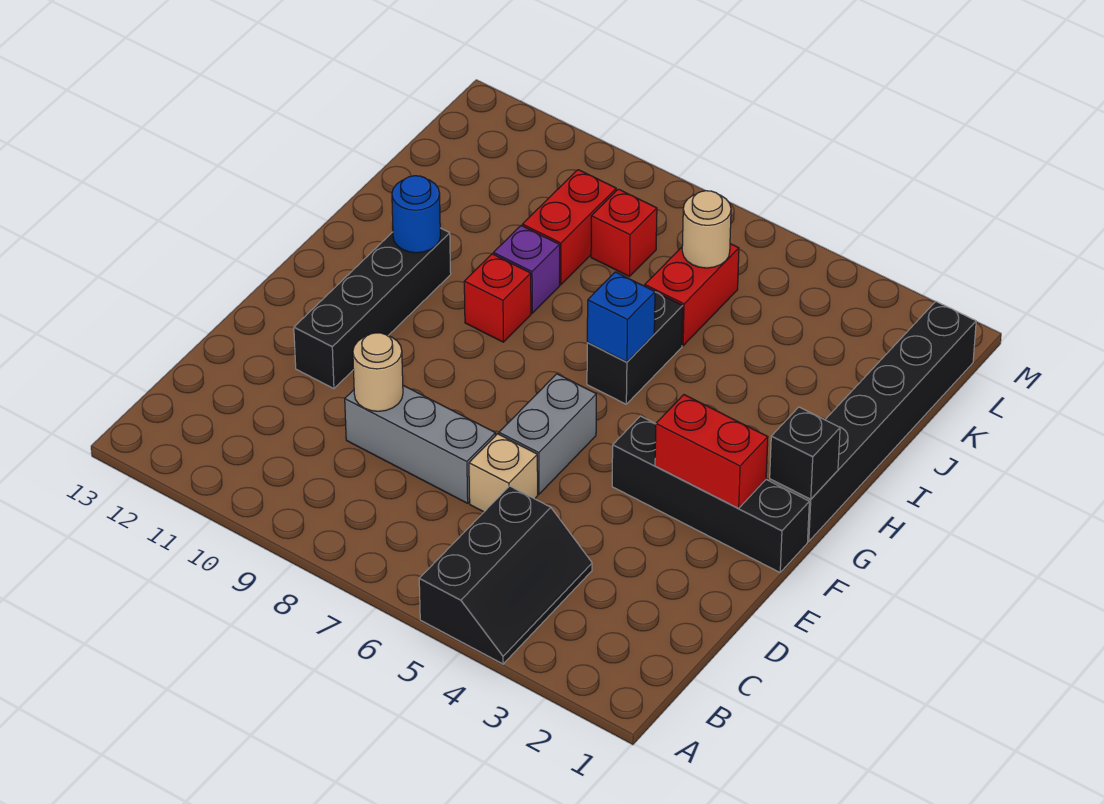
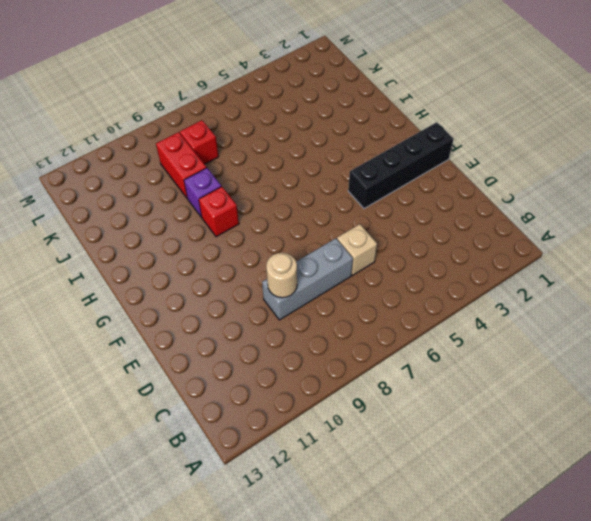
none -> black slope A4:C5 level 1 top 5
none -> grey brick E6:F6 level 1
none -> black brick E11:H11 level 1

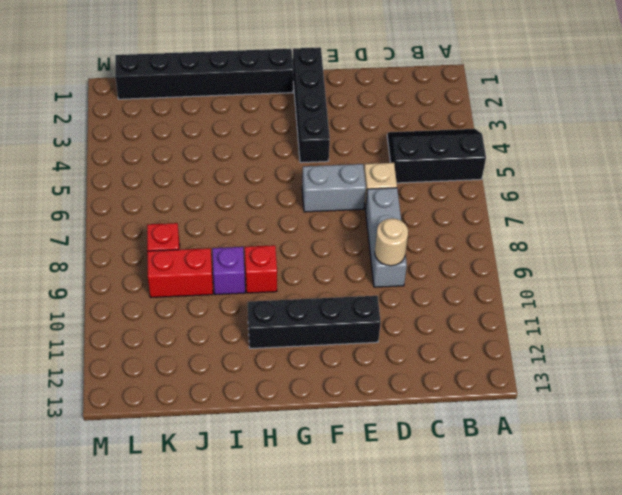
none -> black brick H6:I6 level 1
none -> red brick J6:K6 level 1
none -> red brick F2:F3 level 2

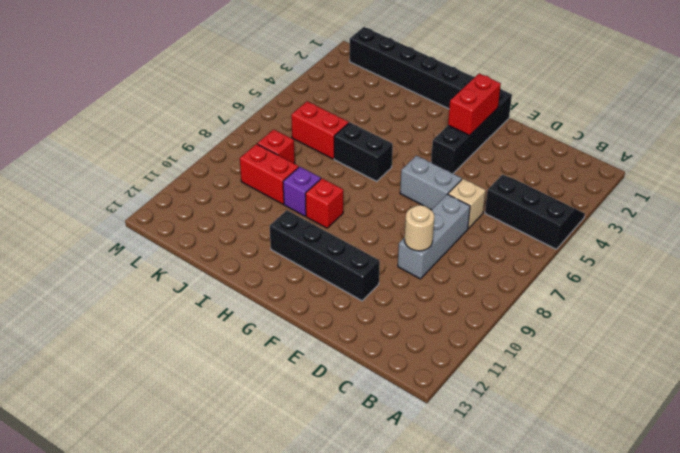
none -> black brick G1 level 2
none -> blue brick H6 level 2
none -> blue round brick H11 level 2

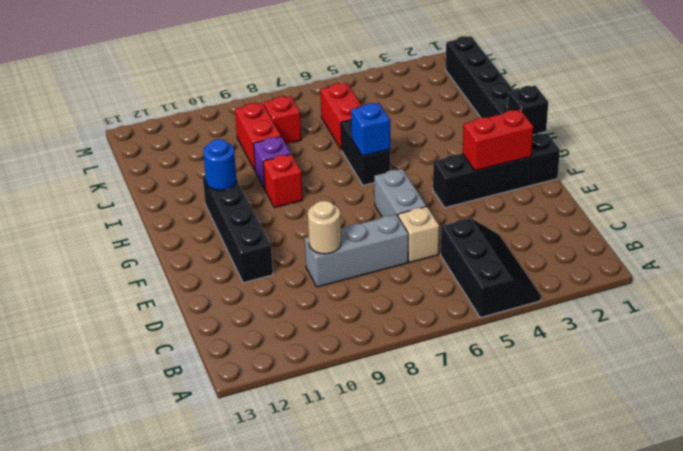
none -> tan round brick K6 level 2

